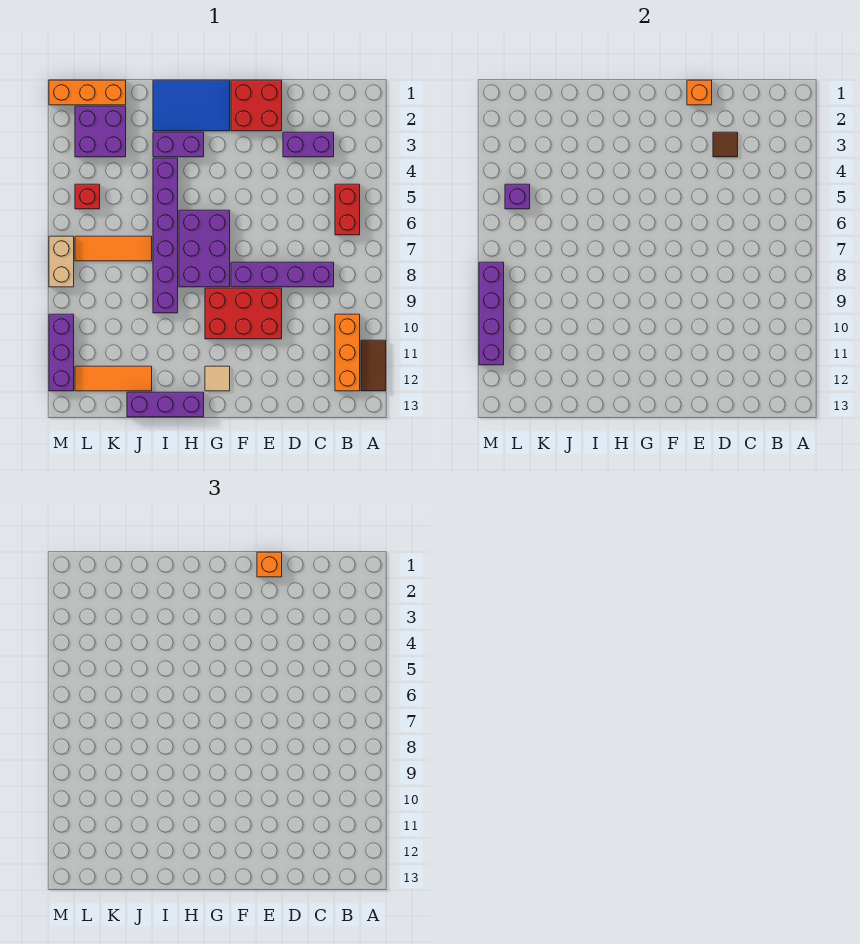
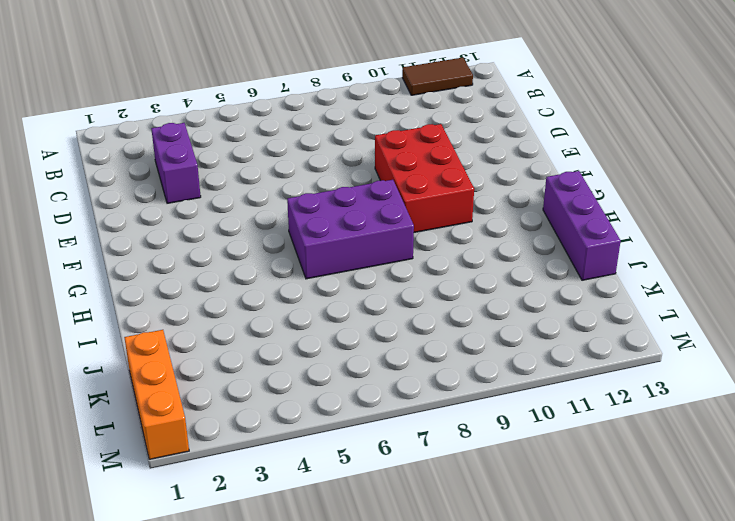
none -> red brick B5:B6 level 1
none -> orange brick B10:B12 level 1
none -> purple brick C8:F8 level 1

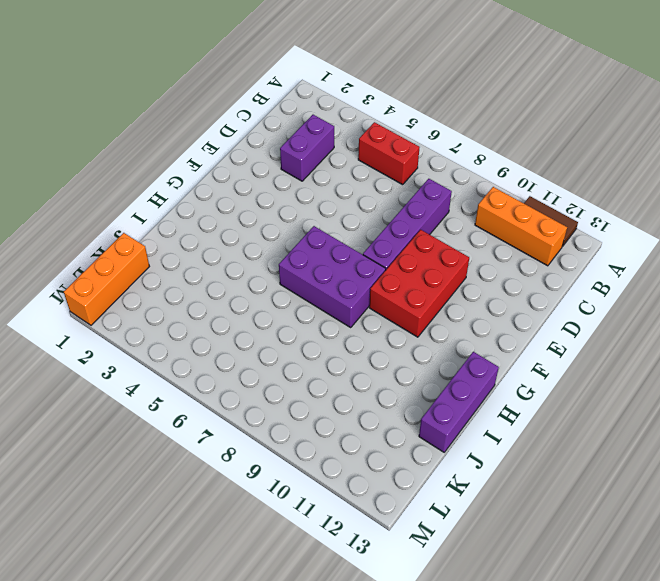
none -> red brick E1:F2 level 1
none -> blue tile G1:I2 level 1
none -> tan tile G12 level 1

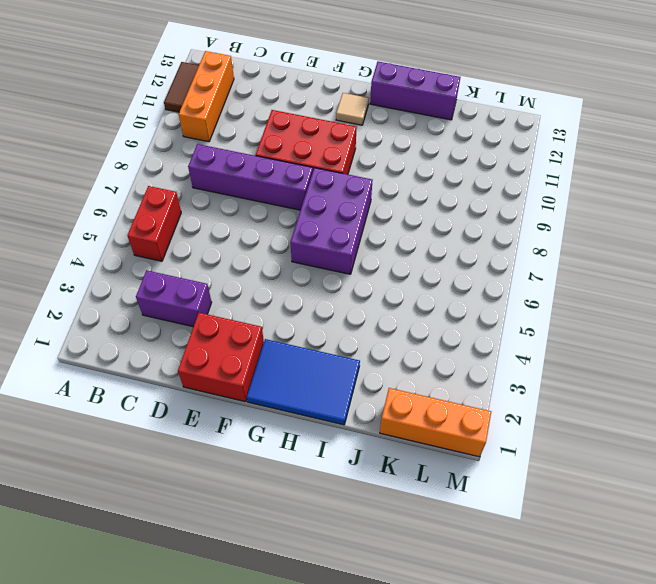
none -> purple brick H3:I3 level 1
none -> purple brick I4:I9 level 1
none -> orange tile J7:L7 level 1

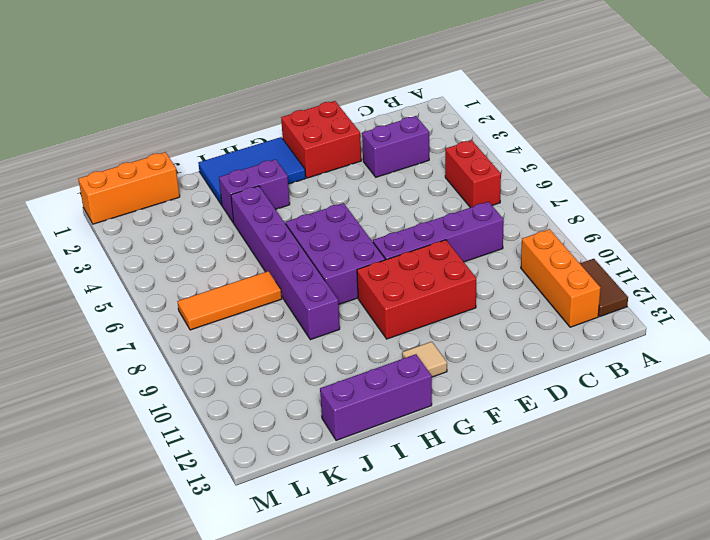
none -> orange tile J12:L12 level 1
none -> purple brick K2:L3 level 1
none -> red brick L5 level 1

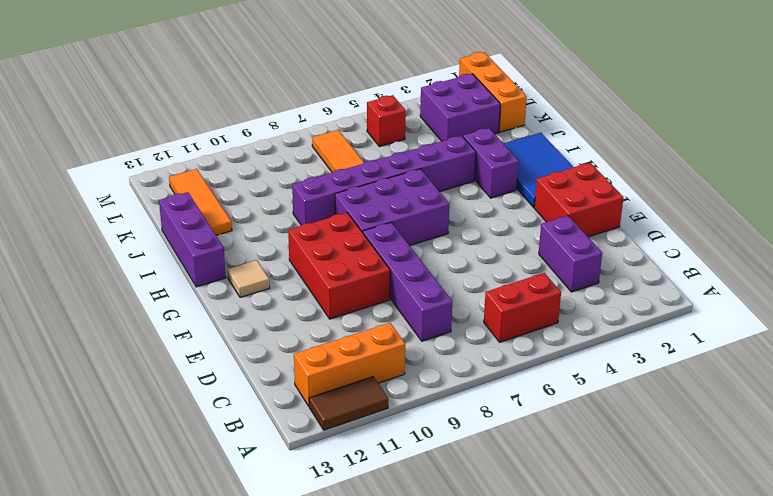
none -> tan brick M7:M8 level 1
none -> purple brick M10:M12 level 1
none -> brown tile D3 level 2

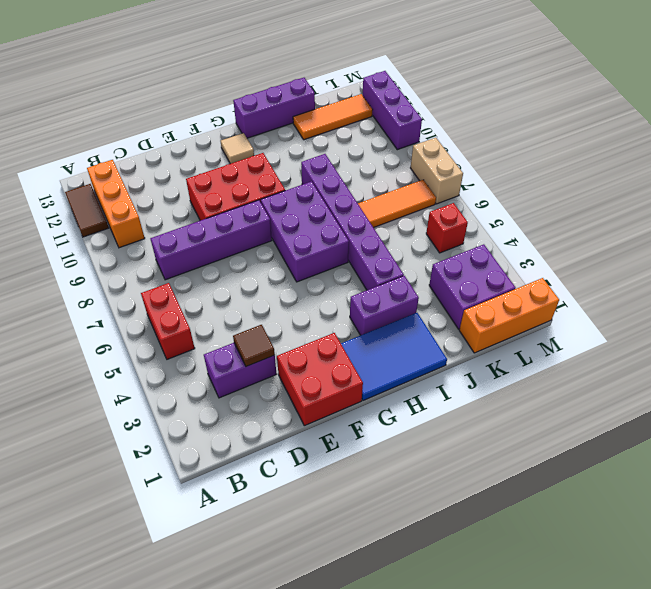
none -> orange brick E1 level 2
none -> purple brick L5 level 2
none -> purple brick M8:M11 level 2

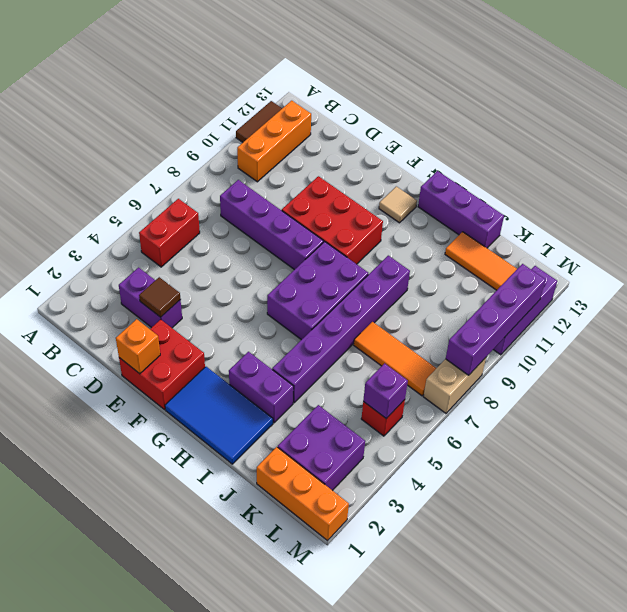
none -> orange brick E1 level 3

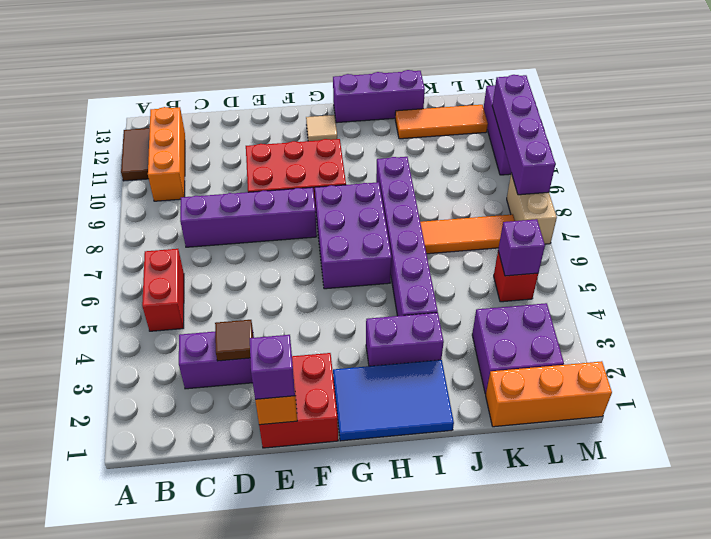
purple brick E1 level 3 -> orange brick E1 level 3

